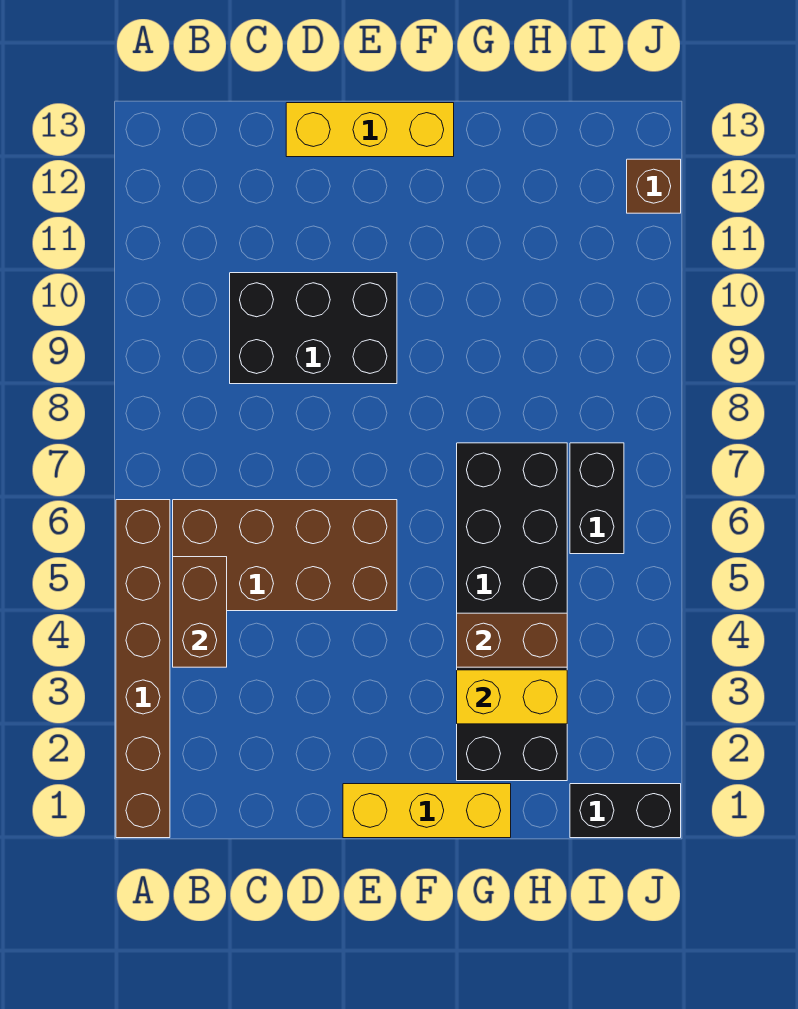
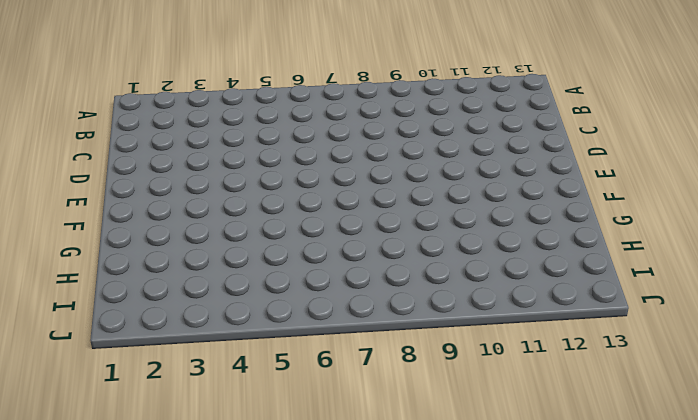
none -> brown brick A1:A6 level 1
none -> brown brick B5:E6 level 1
none -> black brick C9:E10 level 1

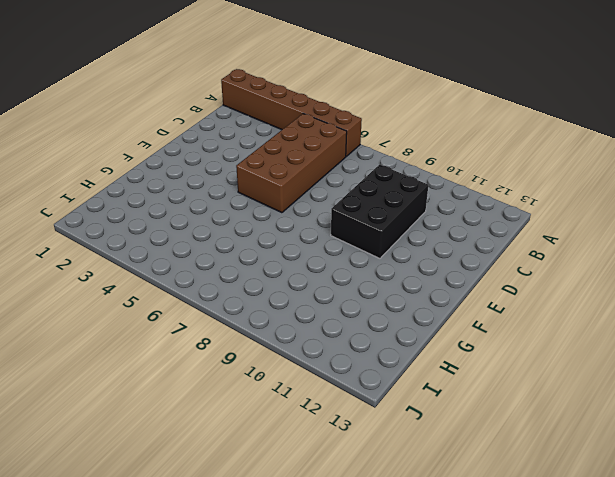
none -> yellow brick D13:F13 level 1
none -> yellow brick E1:G1 level 1
none -> black brick G2:H7 level 1

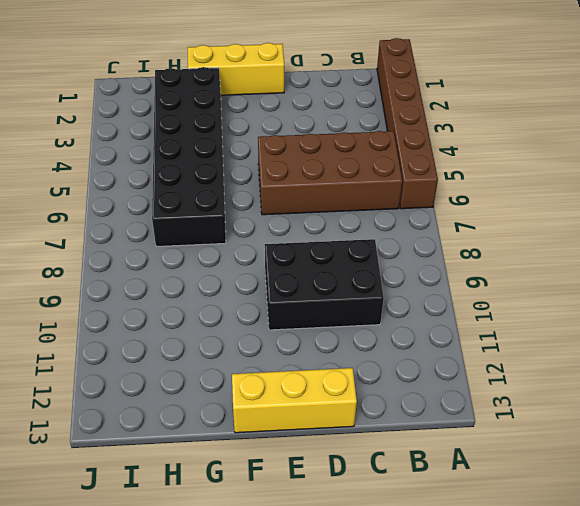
none -> black brick I1:J1 level 1
none -> black brick I6:I7 level 1
none -> brown brick J12 level 1

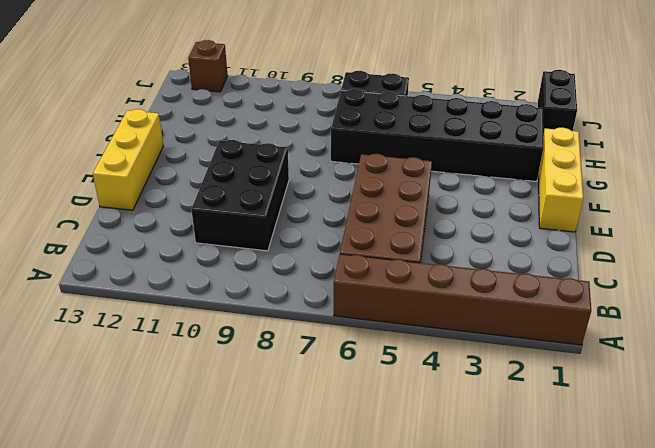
none -> brown brick B4:B5 level 2
none -> yellow brick G3:H3 level 2
none -> brown brick G4:H4 level 2

